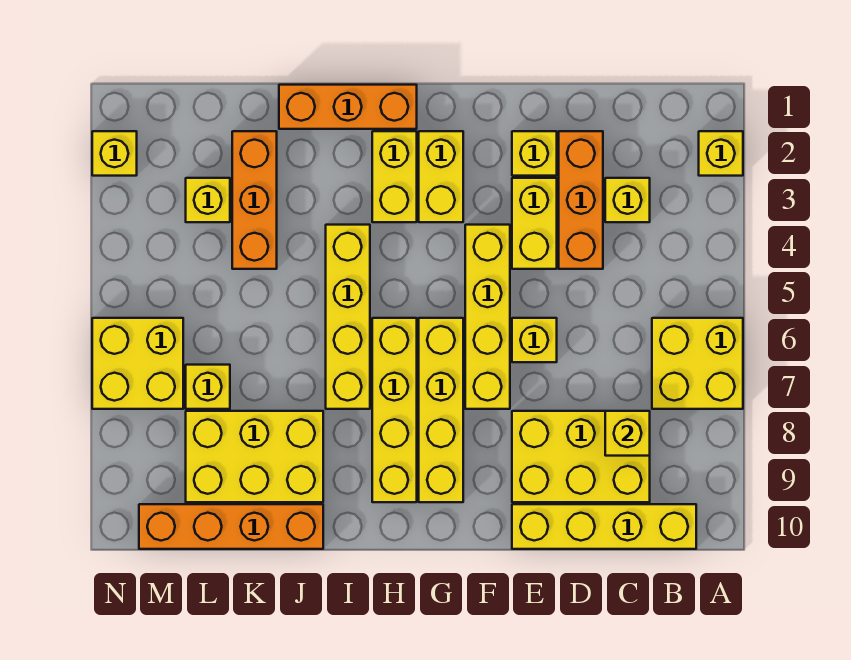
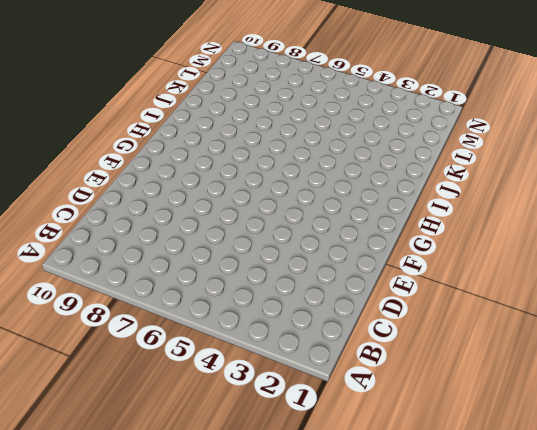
none -> yellow brick A2 level 1
none -> yellow brick A6:B7 level 1
none -> yellow brick B10:E10 level 1

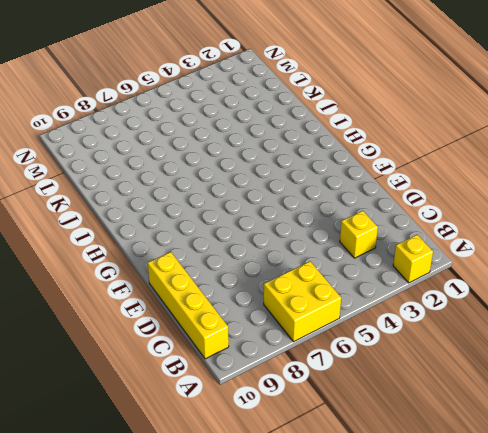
none -> yellow brick C8:E9 level 1
none -> orange brick D2:D4 level 1
none -> yellow brick E2 level 1

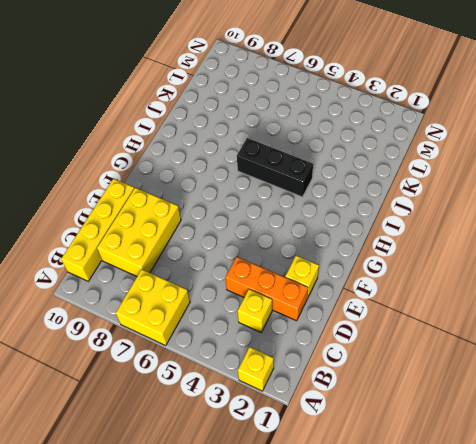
black brick I4:I6 level 1 -> yellow brick I4:I7 level 1
none -> yellow brick E3:E4 level 1
none -> yellow brick E6 level 1
none -> yellow brick F4:F7 level 1

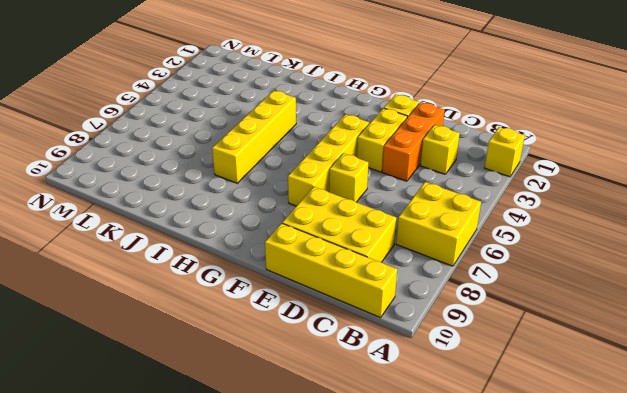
none -> yellow brick G2:G3 level 1
none -> yellow brick G6:G9 level 1
none -> orange brick H1:J1 level 1

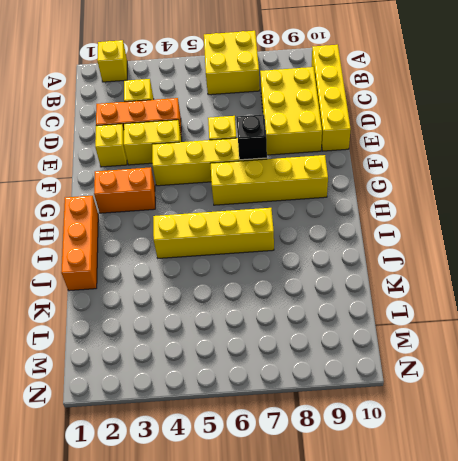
black brick F7 level 2 -> none
orange brick G2:G3 level 1 -> yellow brick G2:G3 level 1
none -> yellow brick H2:H3 level 1
none -> yellow brick H6:H9 level 1
none -> yellow brick J8:L9 level 1

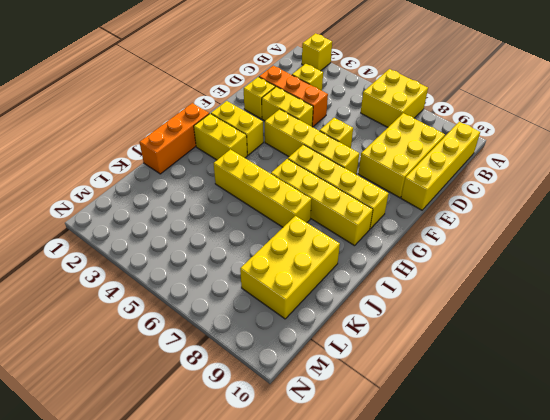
none -> orange brick J10:M10 level 1
none -> orange brick K2:K4 level 1
none -> yellow brick L3 level 1

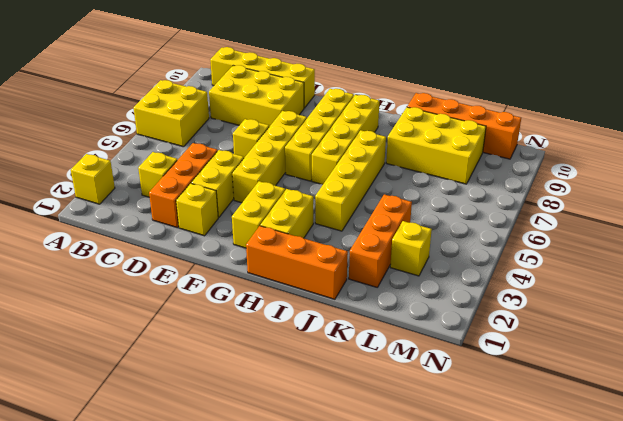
none -> yellow brick L7 level 1
none -> yellow brick M6:N7 level 1
none -> yellow brick N2 level 1

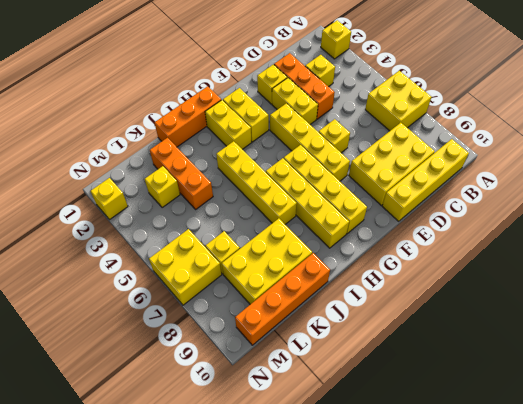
none -> yellow brick C8 level 2

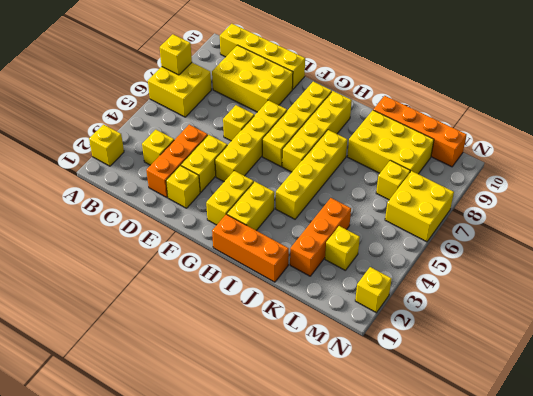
yellow brick A7 level 2 -> yellow brick C8 level 2

